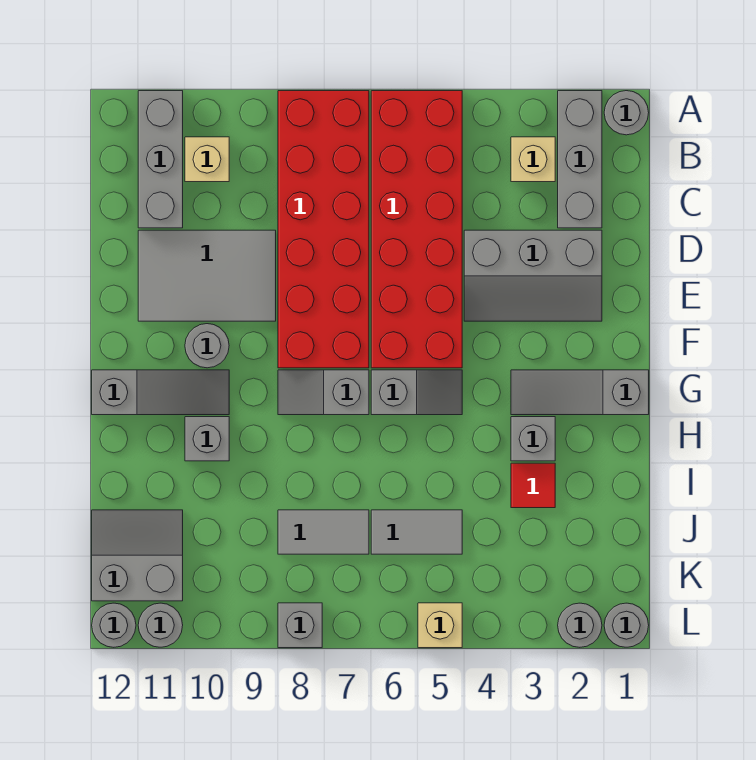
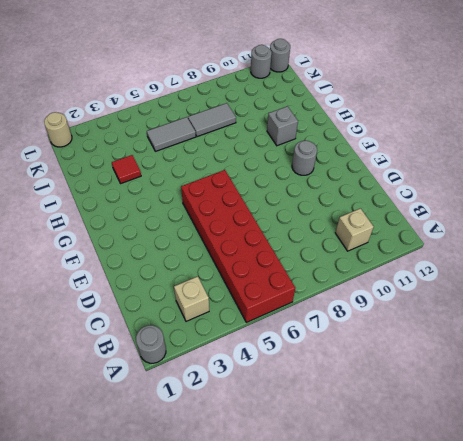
tan round brick L1 level 1 -> grey round brick L1 level 1
none -> grey brick A2:C2 level 1
none -> red brick A7:F8 level 1
none -> grey brick A11:C11 level 1

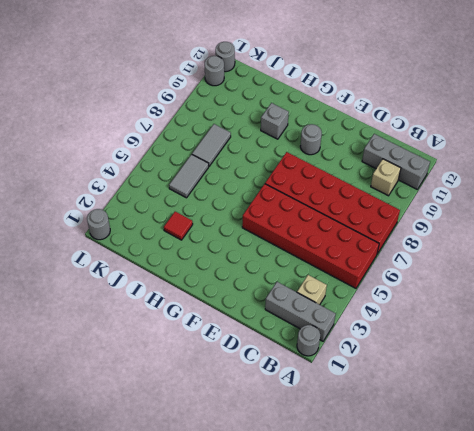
none -> grey slope D2:E4 level 1 top D
none -> grey tile D9:E11 level 1
none -> grey slope G1:G3 level 1 top 1

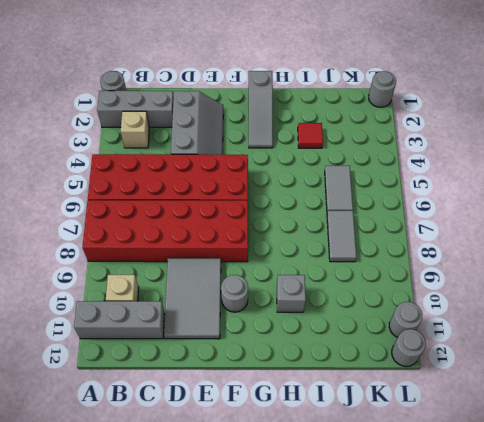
none -> grey slope G5:G6 level 1 top 6
none -> grey slope G7:G8 level 1 top 7
none -> grey slope G10:G12 level 1 top 12

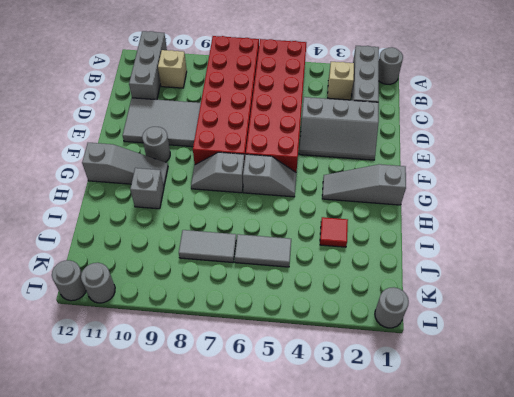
none -> grey brick H3 level 1
none -> grey slope J11:K12 level 1 top K
none -> grey round brick L2 level 1

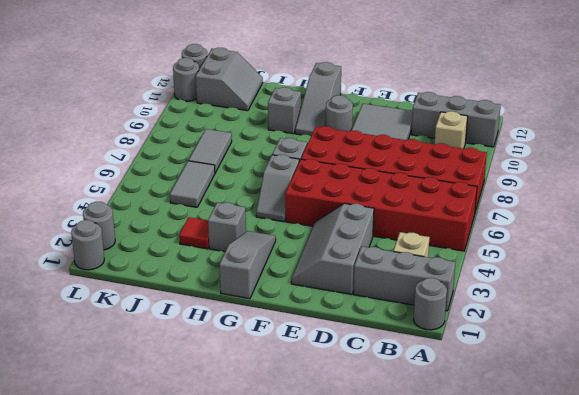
none -> tan brick L5 level 1
none -> grey brick L8 level 1

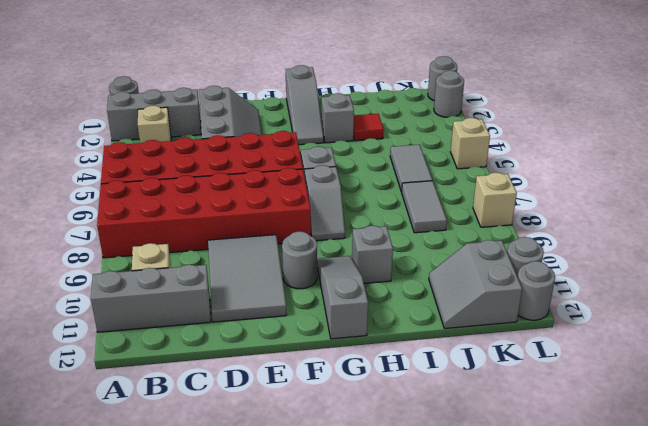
tan brick L8 level 1 -> grey brick L8 level 1

